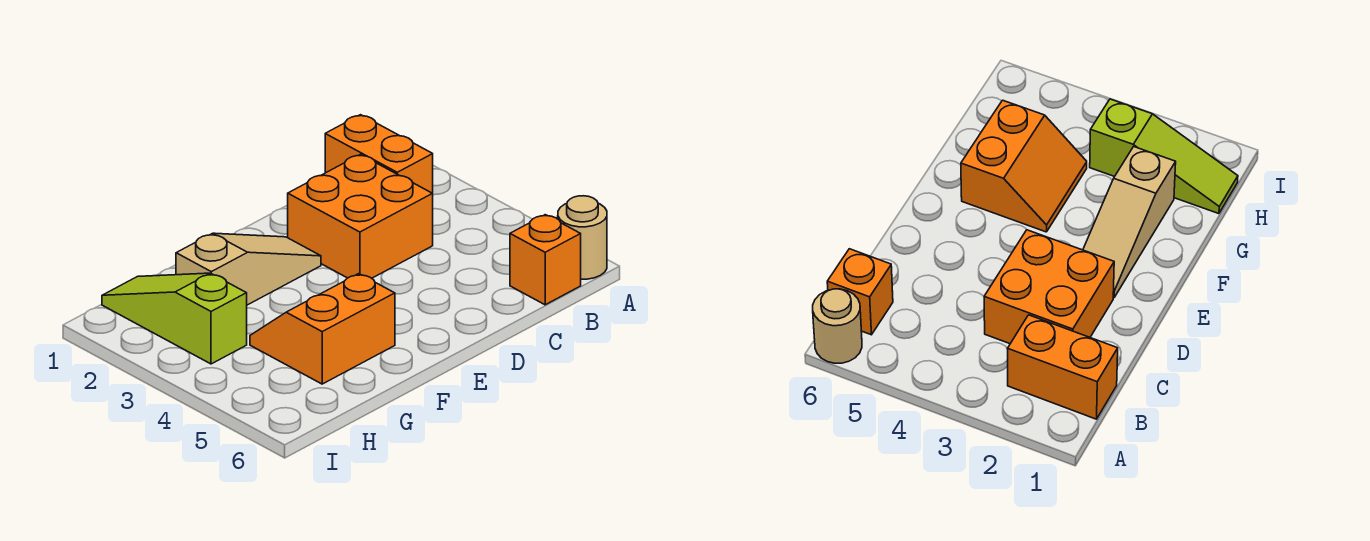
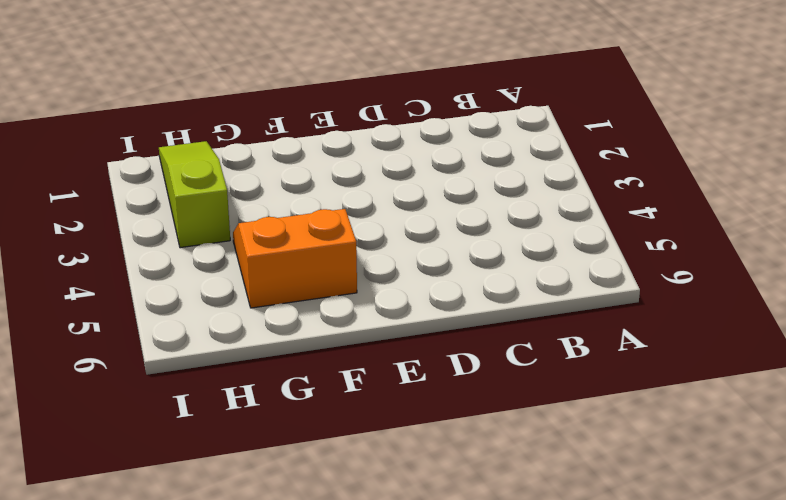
none -> tan round brick A6 level 1
none -> orange brick B1:B2 level 1

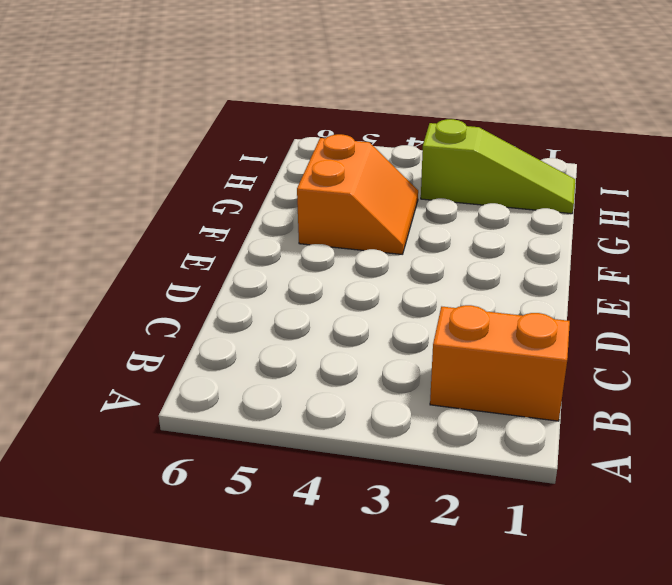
none -> tan round brick A6 level 1
none -> orange brick B6 level 1

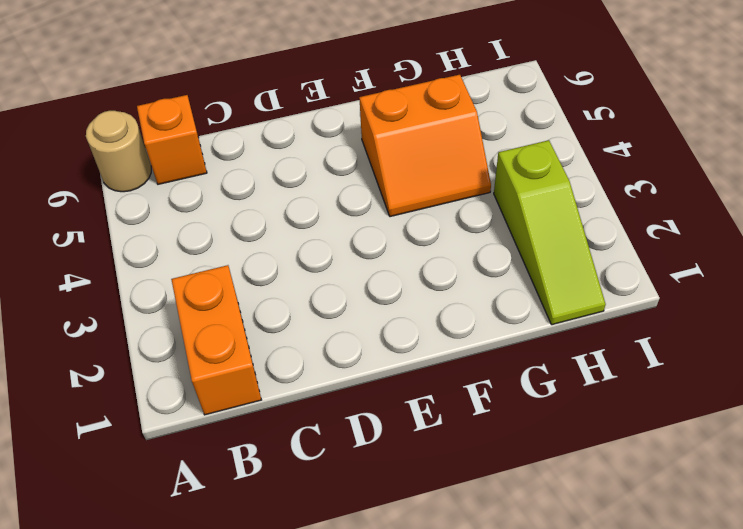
none -> orange brick C2:D3 level 1
none -> tan slope E2:G2 level 1 top G

